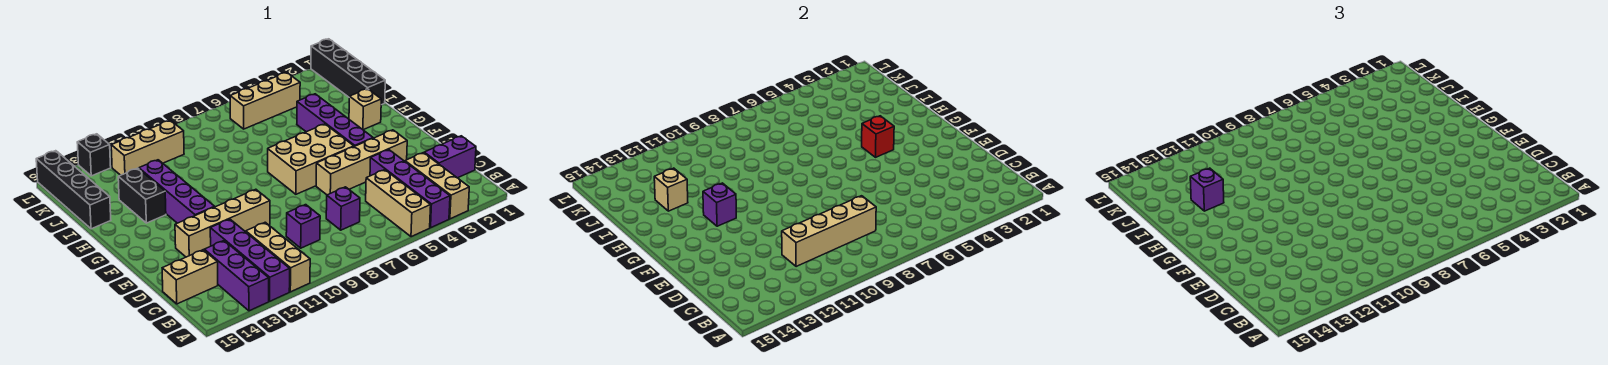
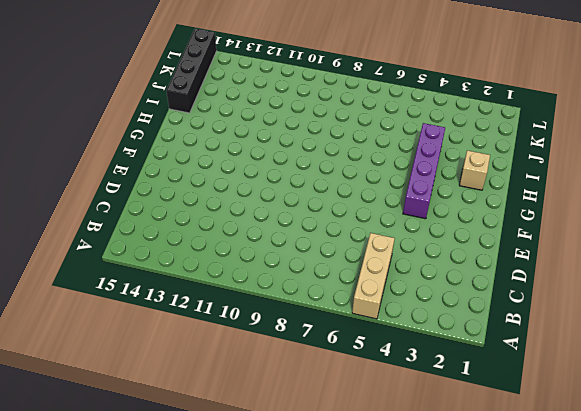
none -> tan brick A3:C3 level 1
none -> purple brick A4:D4 level 1
none -> tan brick A11:C11 level 1

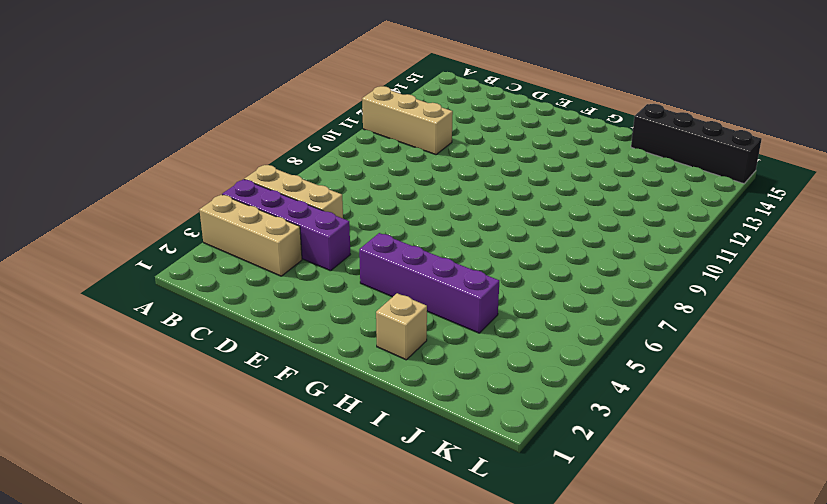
none -> purple brick A12:D12 level 1
none -> purple brick A13:C13 level 1
none -> purple brick C1:C2 level 1

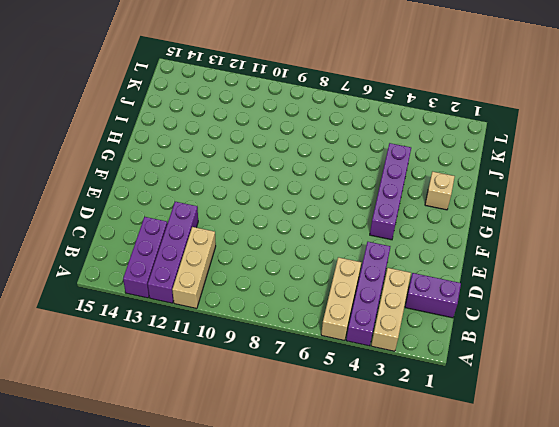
none -> purple brick C7 level 1
none -> purple brick C9 level 1
none -> tan brick C14:C15 level 1

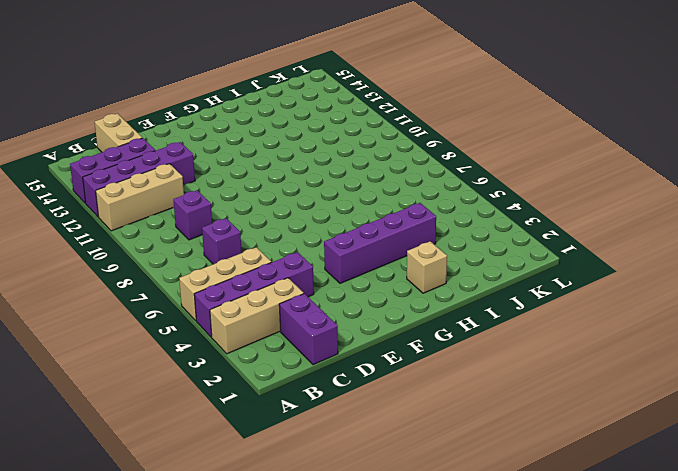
none -> tan brick E3:E6 level 1
none -> tan brick E10:E13 level 1
none -> tan brick F5:G7 level 1

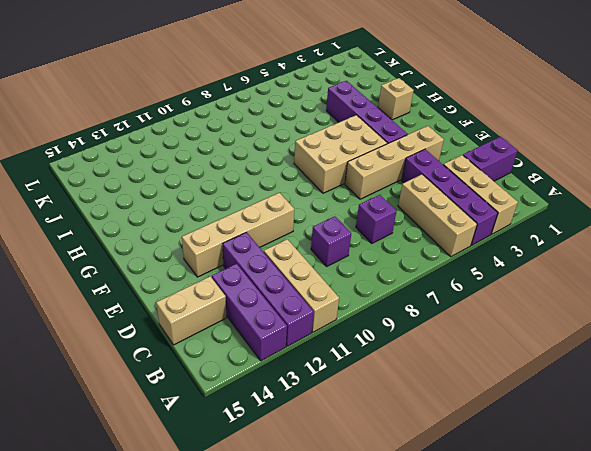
none -> purple brick F12:I12 level 1
none -> black brick H13:I13 level 1
none -> black brick I1:L1 level 1

